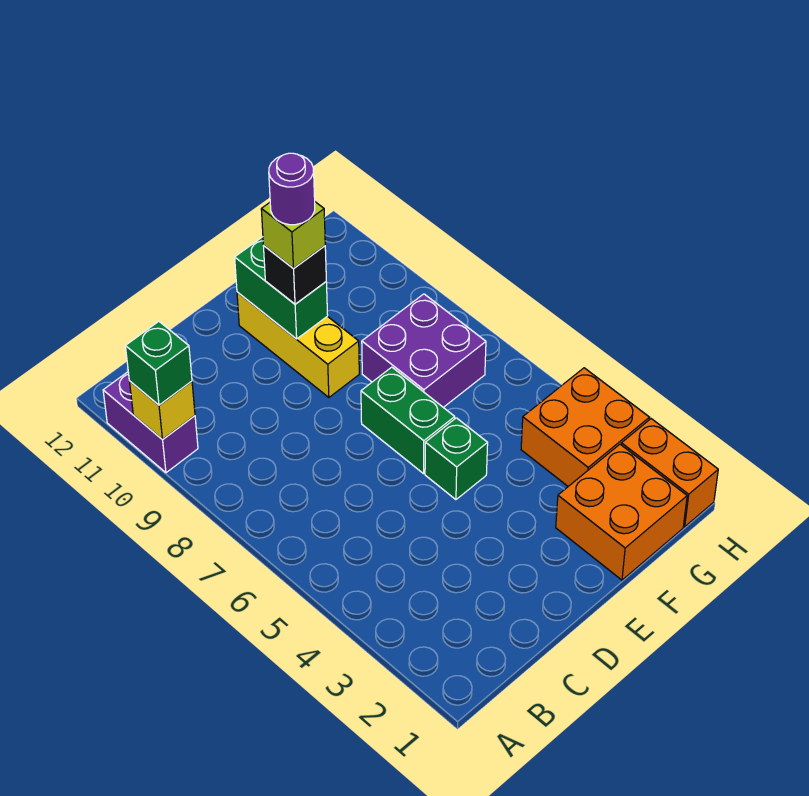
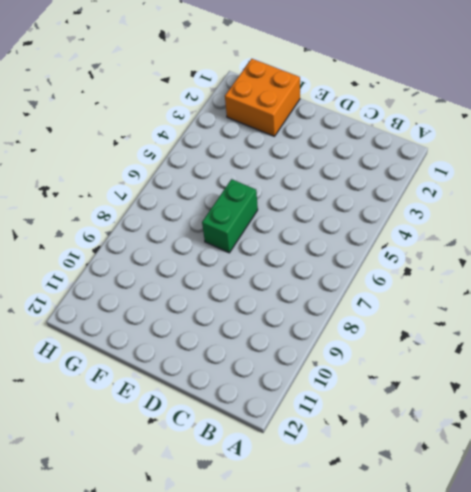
none -> purple brick A10:A11 level 1
none -> green brick E5 level 1
none -> yellow brick E9:E11 level 1

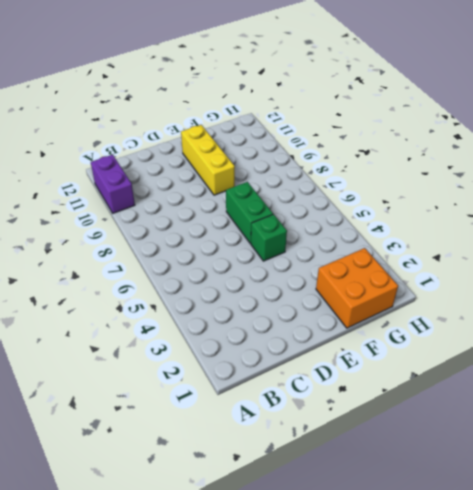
none -> purple brick F7:G8 level 1
none -> orange brick G3:H4 level 1
none -> orange brick H1:H2 level 1

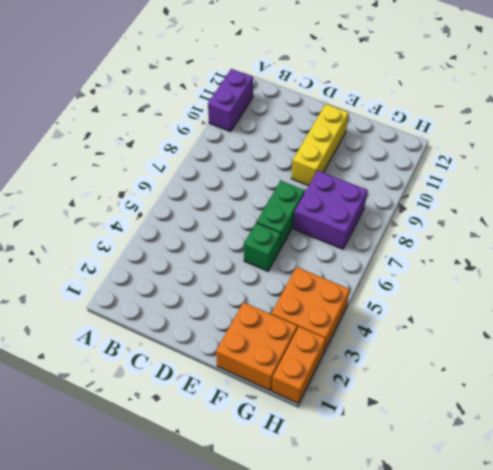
none -> yellow brick A10 level 2
none -> green brick E10:E11 level 2
none -> green brick A10 level 3

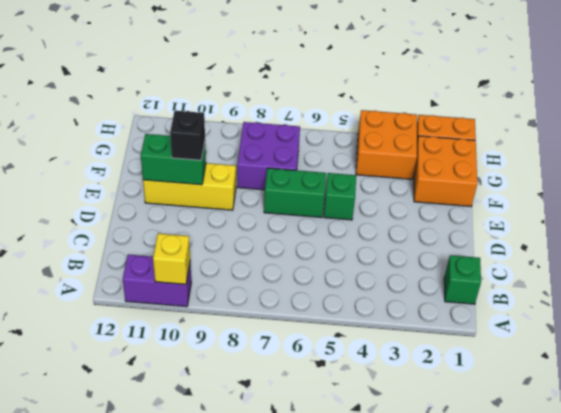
green brick B1 level 1 -> green brick A10 level 3
none -> lime brick E10 level 4
none -> purple round brick E10 level 5

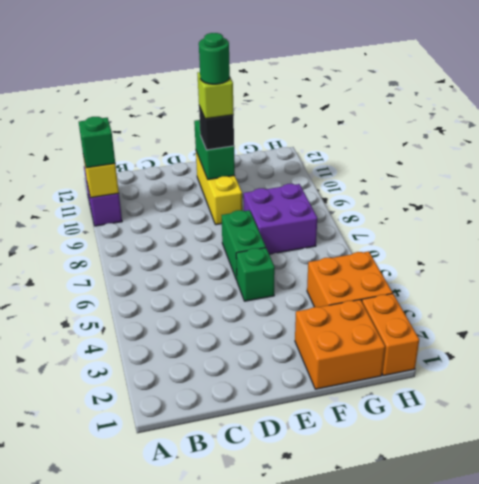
green round brick E10 level 5 -> purple round brick E10 level 5

